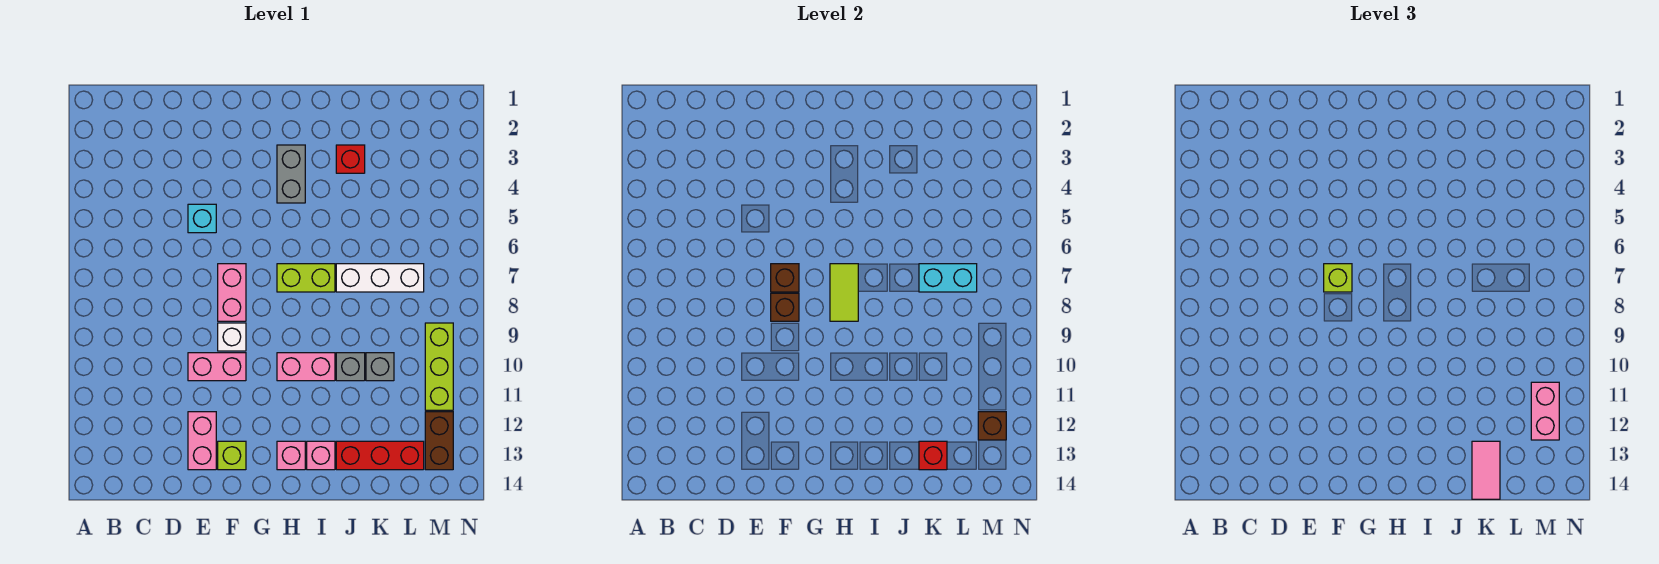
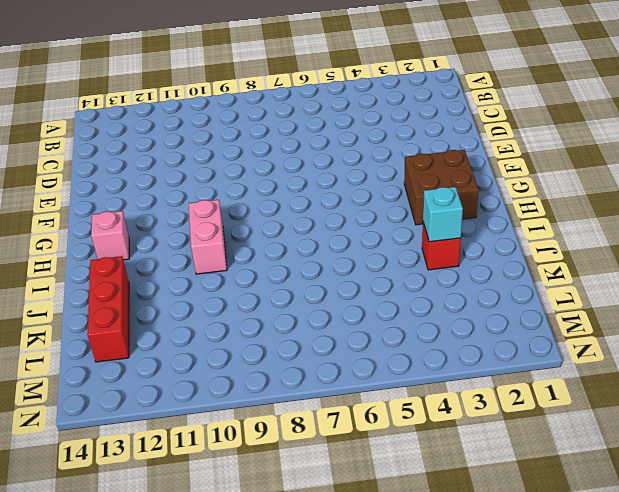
brown brick G2:H3 level 1 -> grey brick H3:H4 level 1
cyan brick J3 level 2 -> cyan brick E5 level 1
none -> pink brick E10:F10 level 1
none -> pink brick E12:E13 level 1
none -> pink brick F7:F8 level 1

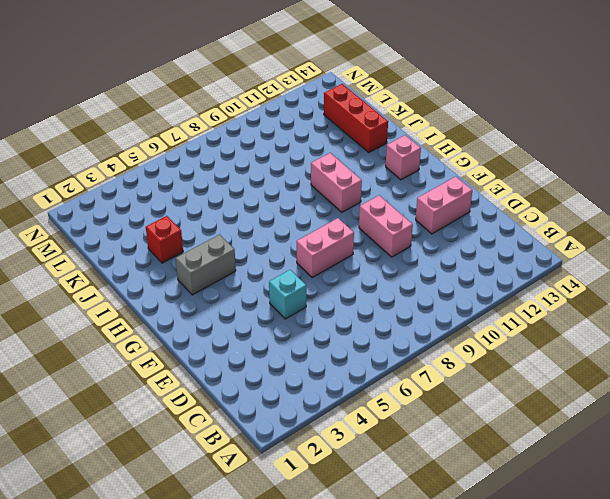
none -> white brick F9 level 1
none -> lime brick F13 level 1
none -> lime brick H7:I7 level 1

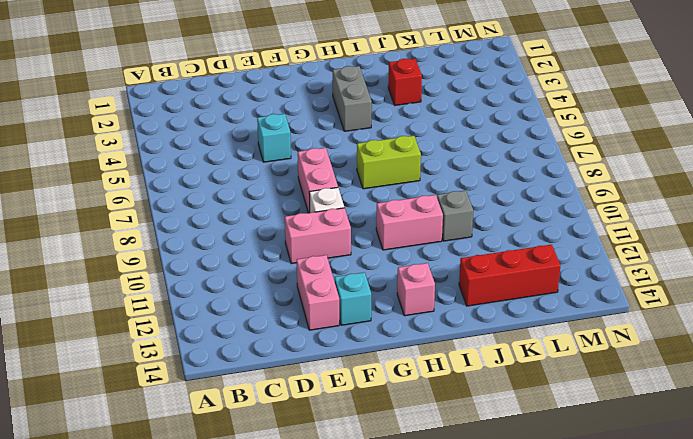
cyan brick F13 level 1 -> lime brick F13 level 1
none -> pink brick I13 level 1
none -> white brick J7:L7 level 1
none -> grey brick K10 level 1

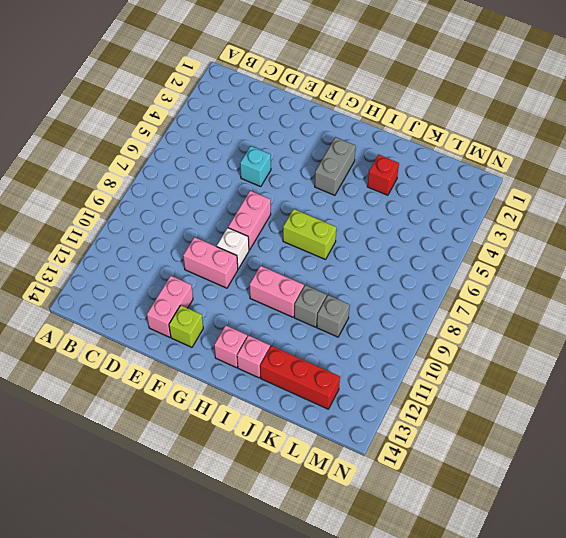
none -> white brick J7:L7 level 1
none -> lime brick M9:M11 level 1
none -> brown brick M12:M13 level 1

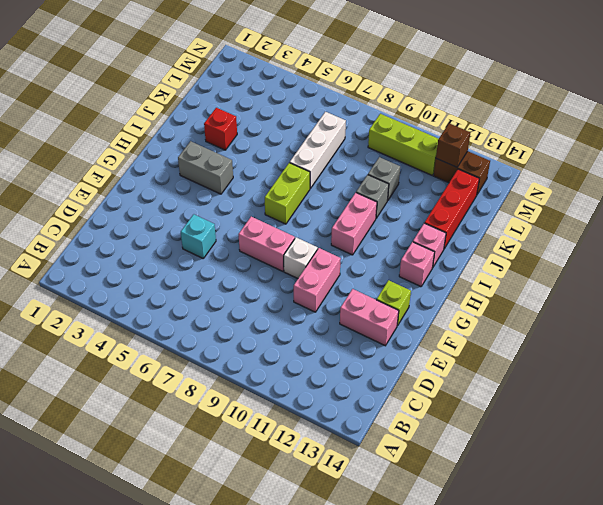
none -> brown brick F7 level 2
none -> brown brick F8 level 2
none -> lime tile H7:H8 level 2

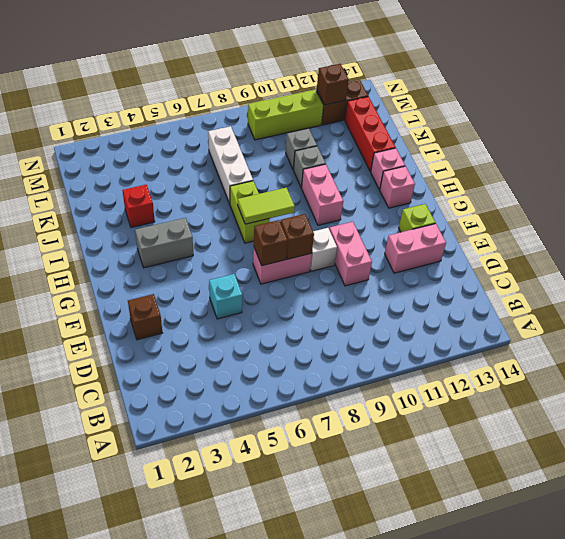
brown brick E2 level 1 -> none
none -> cyan brick K7:L7 level 2
none -> red brick K13 level 2
none -> lime brick F7 level 3

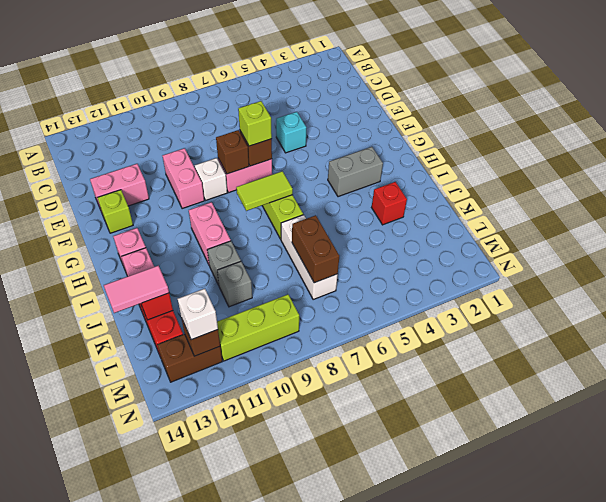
brown brick K7:L7 level 2 -> cyan brick K7:L7 level 2
white brick M12 level 3 -> pink brick M11:M12 level 3

